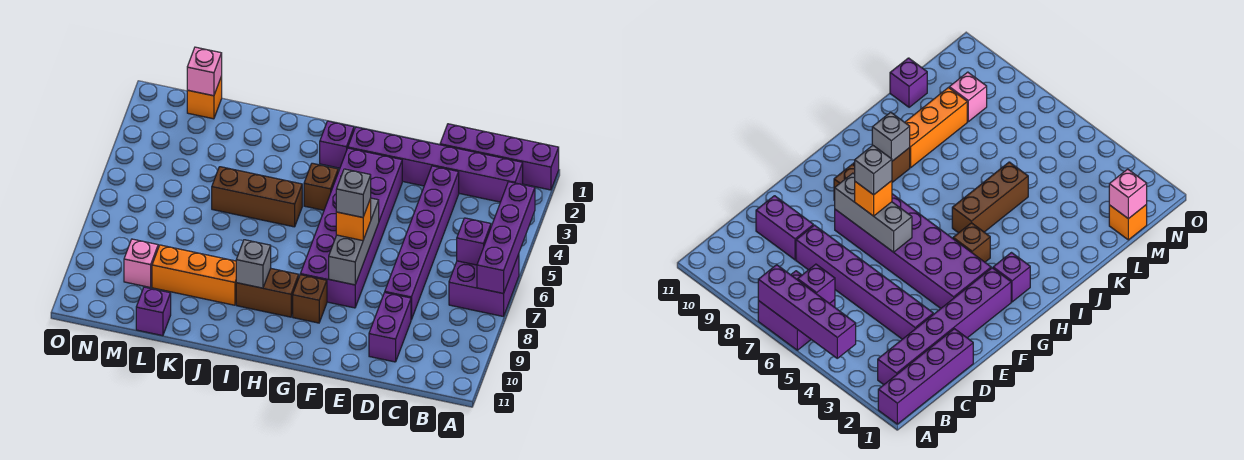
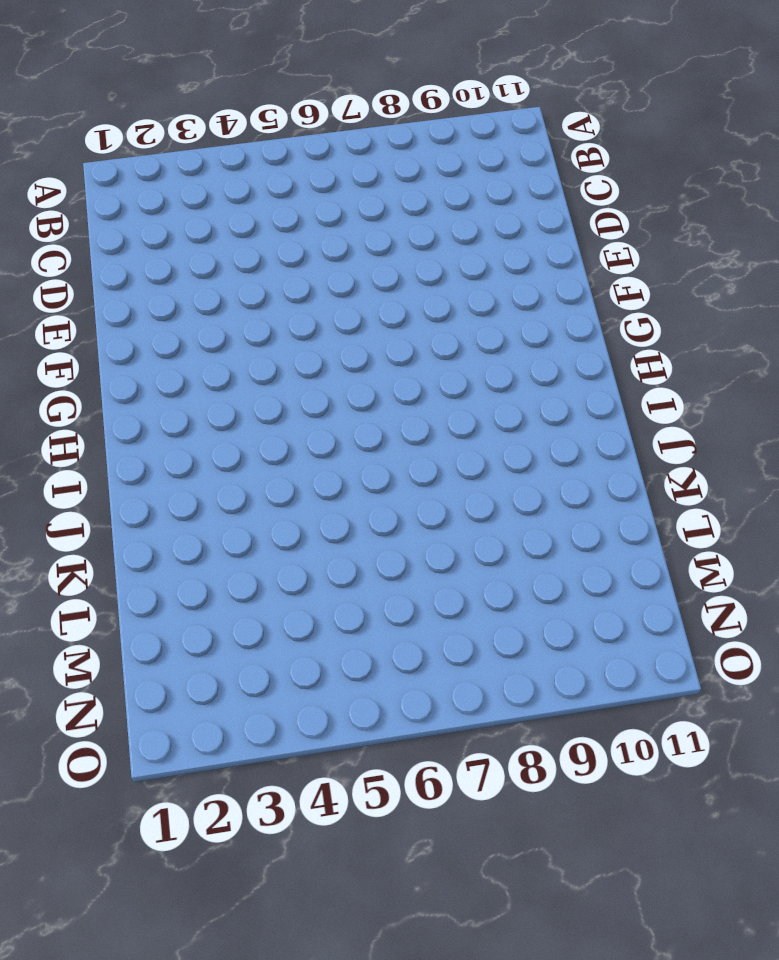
none -> purple brick A1:D1 level 1
none -> purple brick A6:B7 level 1
none -> purple brick B2:G2 level 1

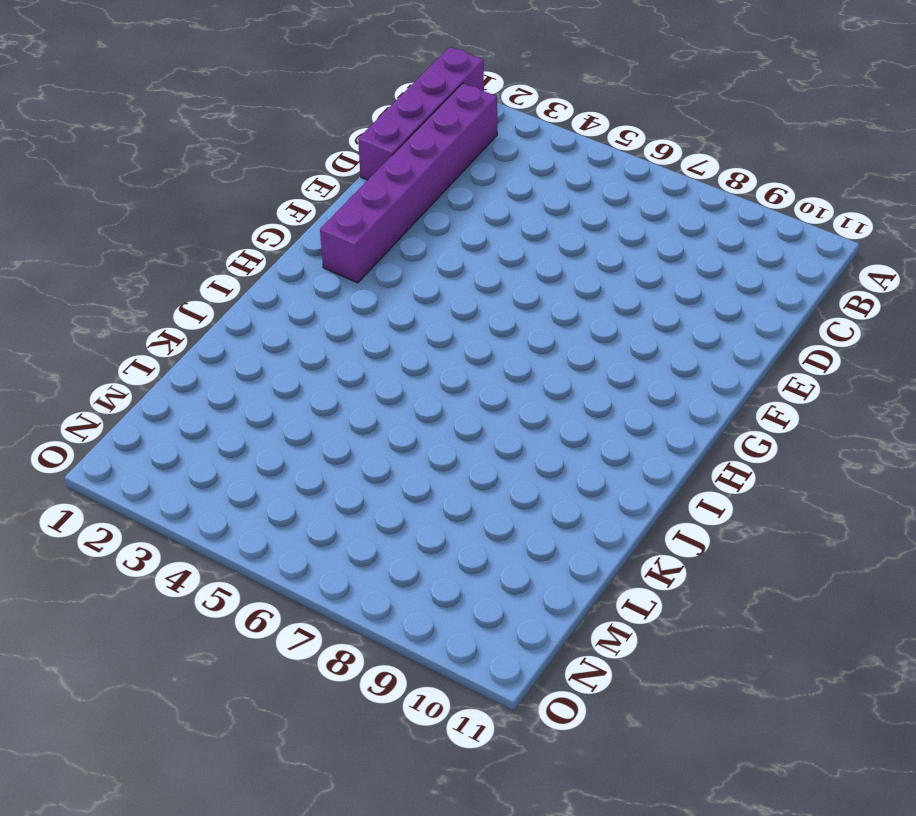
none -> purple brick A6:B7 level 1
none -> purple brick D3:D8 level 1
none -> purple brick D9:D10 level 1

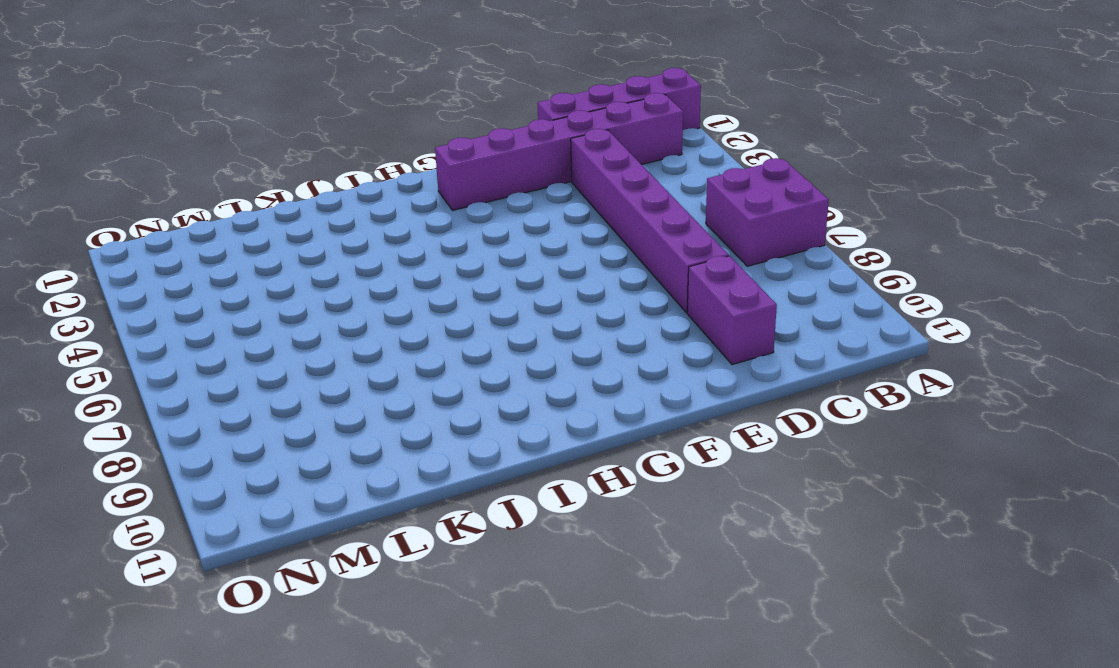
none -> purple brick F3:G8 level 1
none -> brown brick G9 level 1
none -> purple brick H2 level 1

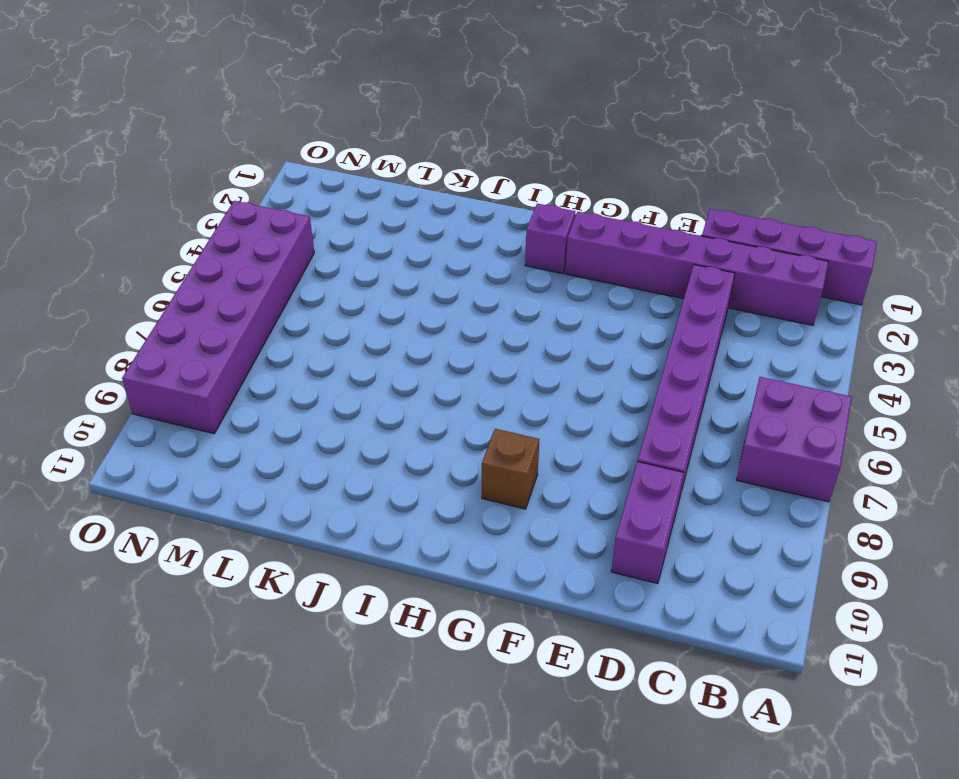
purple brick N4:O9 level 1 -> purple brick F3:G8 level 1
none -> brown brick H4 level 1
none -> brown brick H9:I9 level 1
none -> brown brick I5:K5 level 1

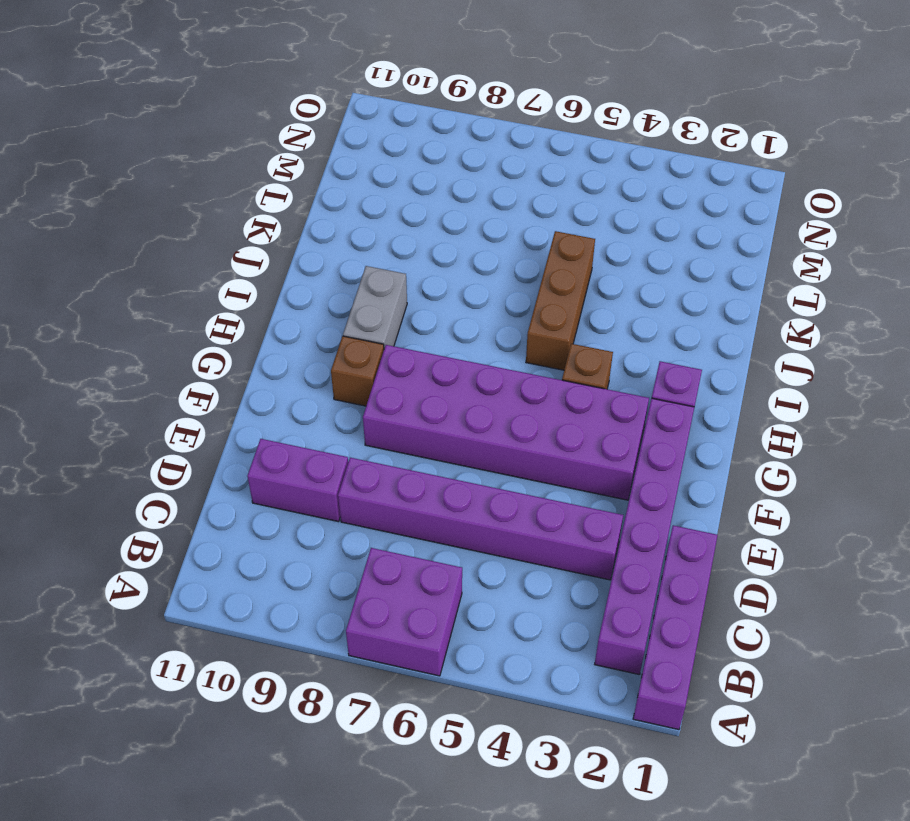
grey brick H9:I9 level 1 -> brown brick H9:I9 level 1
none -> orange brick J9:L9 level 1
none -> purple brick L11 level 1
none -> orange brick M1 level 1

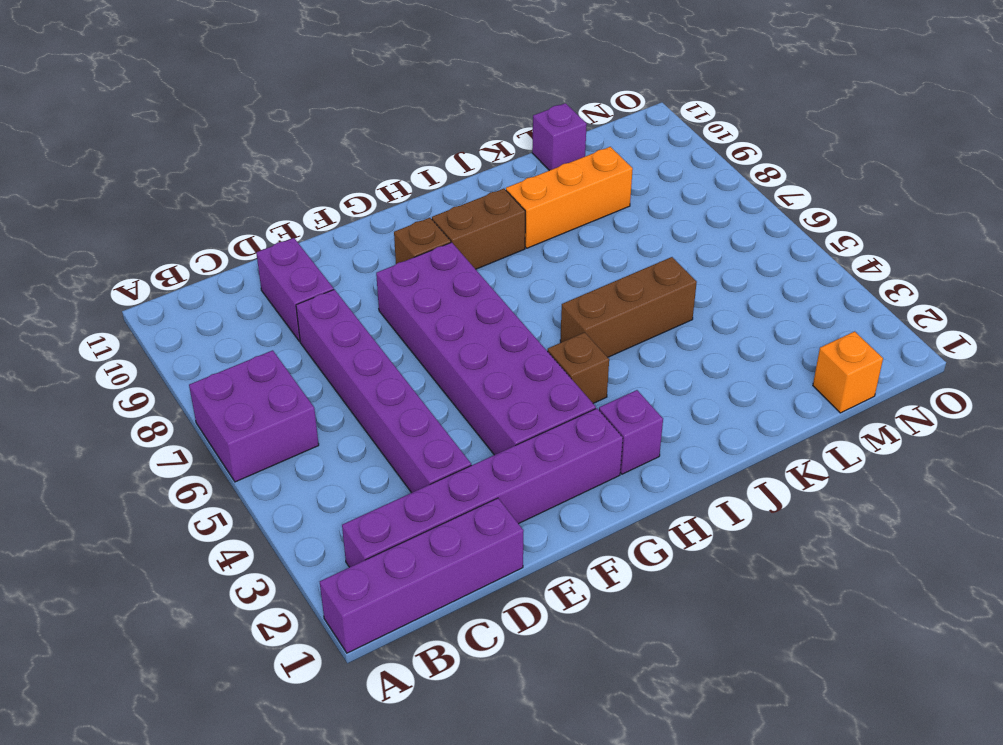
none -> pink brick M9 level 1
none -> purple brick A4:A7 level 2
none -> purple brick B6 level 2

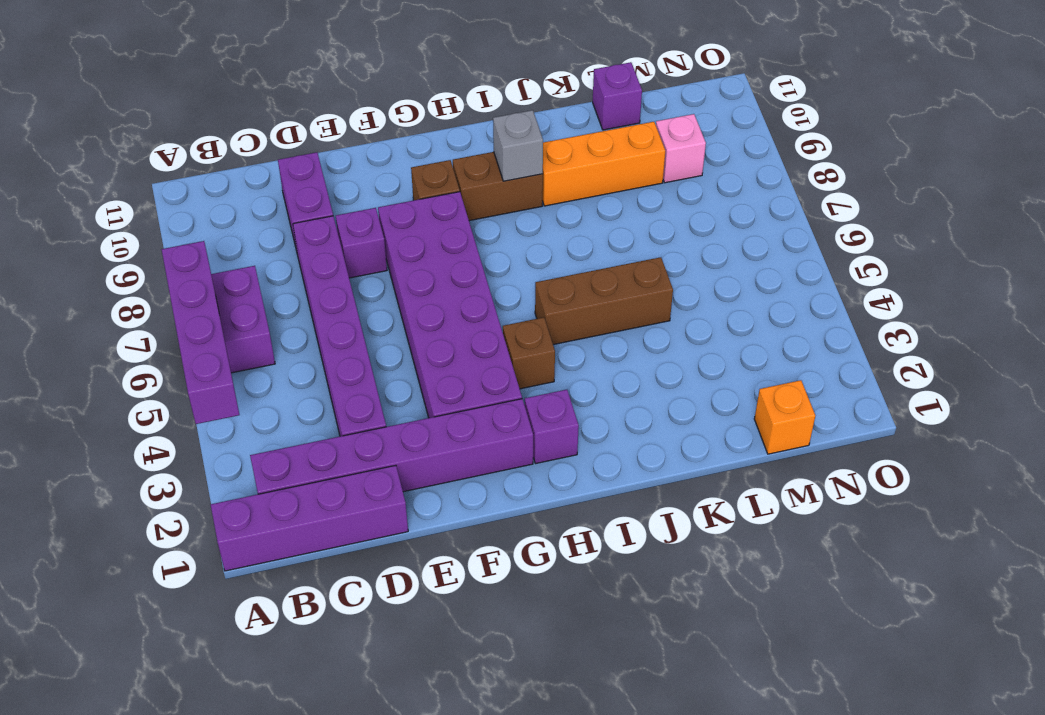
purple brick E8 level 1 -> purple brick B6 level 2
none -> grey brick F6:F8 level 2
none -> pink brick M1 level 2
none -> orange brick F7 level 3

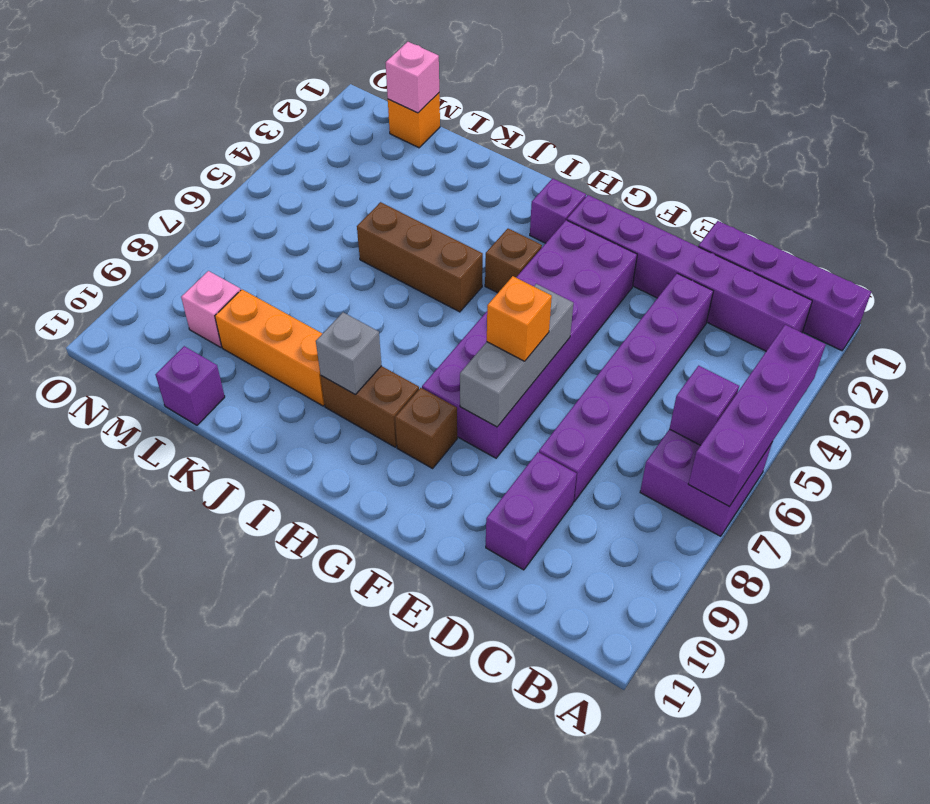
none -> grey brick F7 level 4

